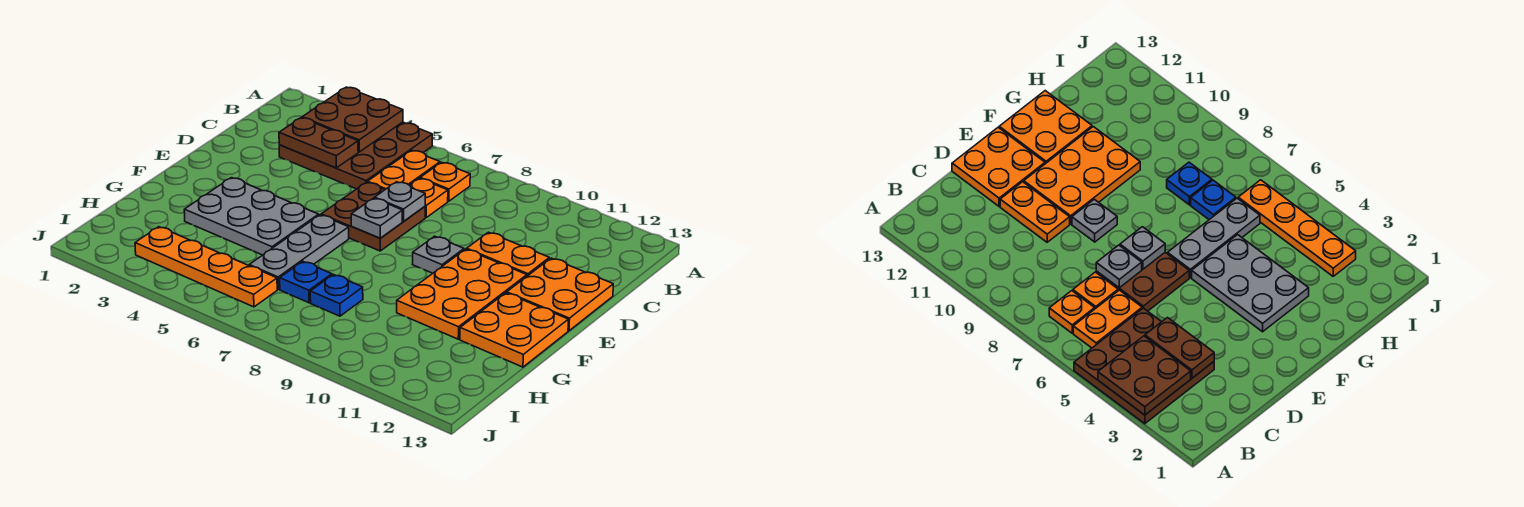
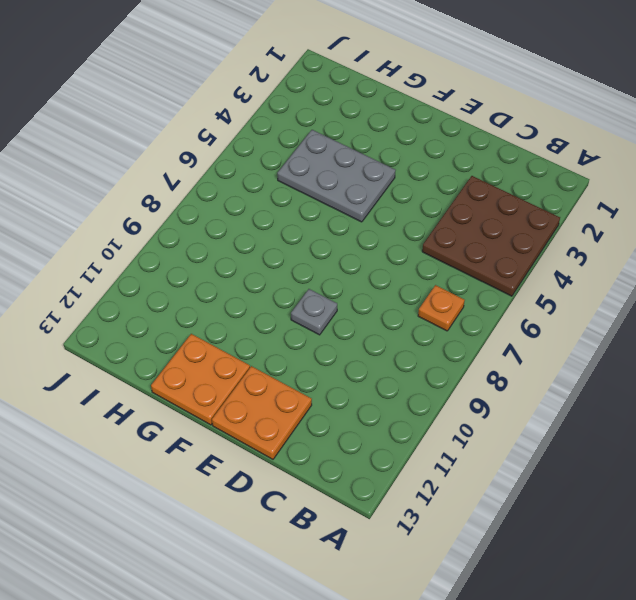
grey plate F4:H5 level 1 -> grey plate F3:G5 level 1
none -> orange plate B6:C6 level 1
none -> orange plate C7 level 1
none -> brown plate D6:E7 level 1

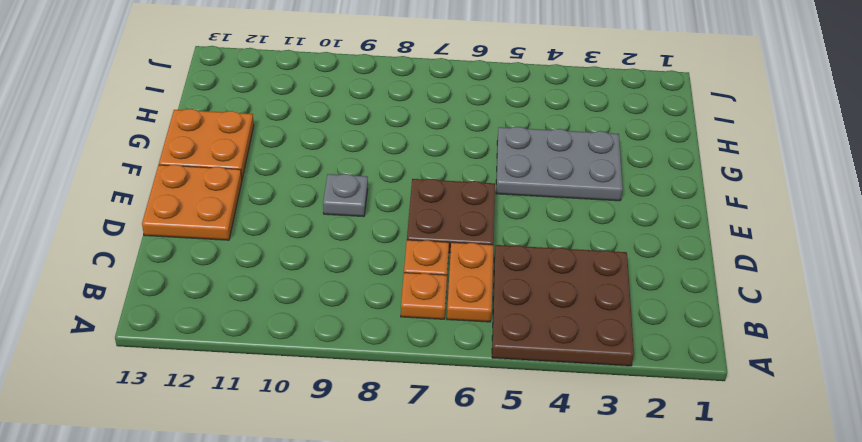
none -> orange plate D10:D11 level 1
none -> orange plate E10:G11 level 1
none -> grey plate F6:H6 level 1

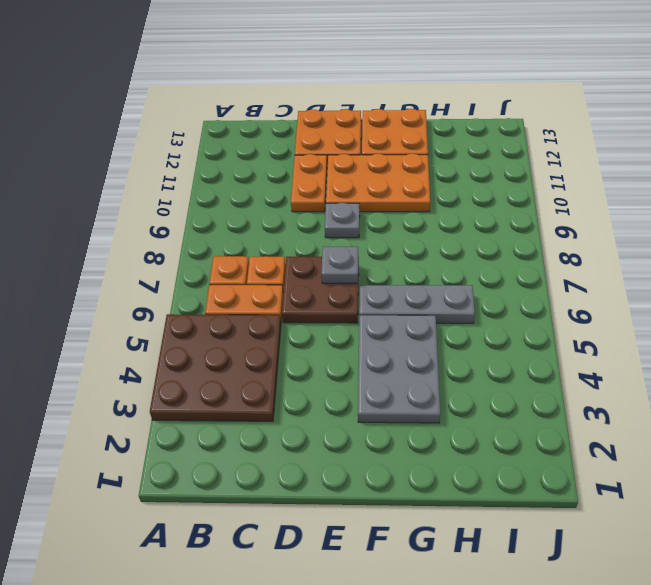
none -> blue plate H7 level 1
none -> blue plate H8 level 1
none -> orange plate I3:I6 level 1

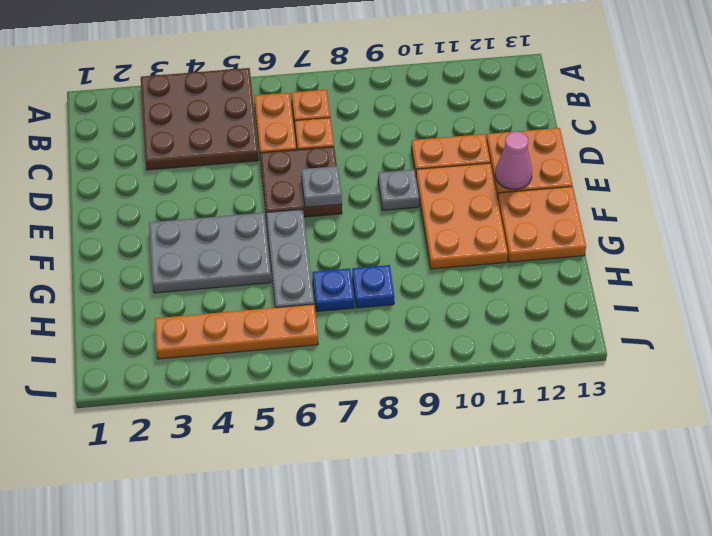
pink cone E12 level 2 -> none
none -> brown plate A3:B4 level 2
none -> brown plate C3:C4 level 2
none -> grey plate D7 level 2

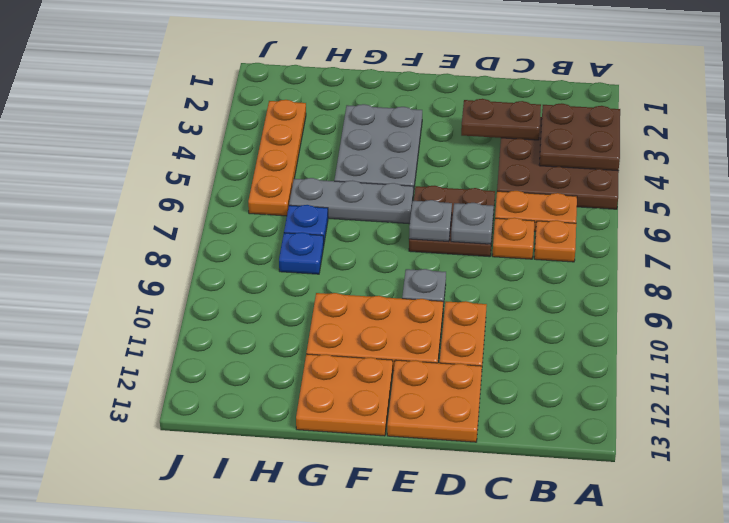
brown plate C3:D3 level 2 -> brown plate C3:C4 level 2

